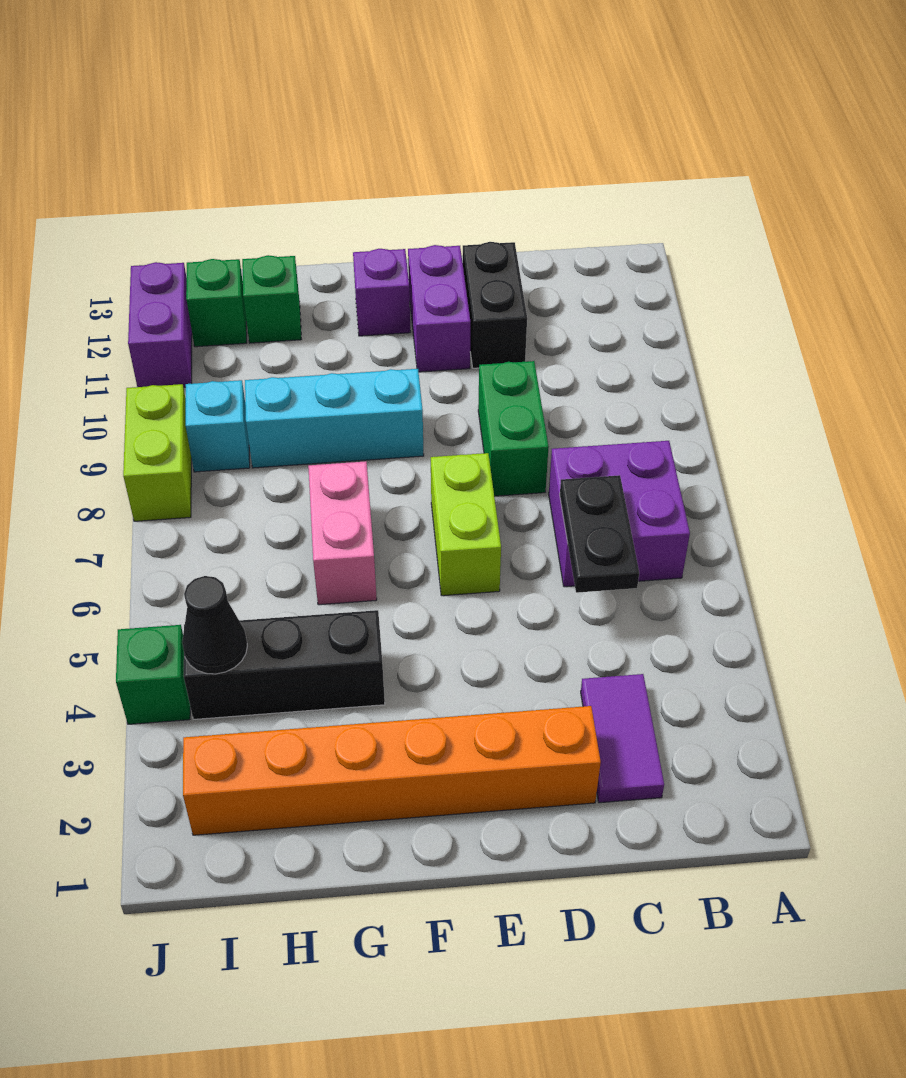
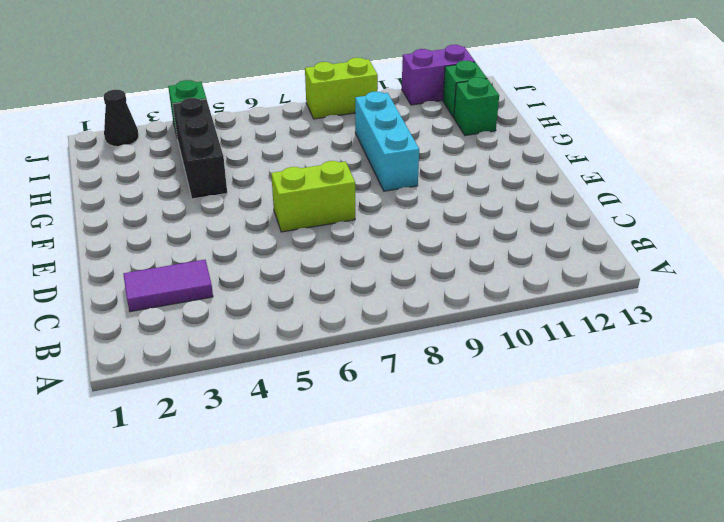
black cone J2 level 1 -> black cone I4 level 2
none -> purple brick B6:C7 level 1
none -> orange brick D2:I2 level 1
none -> green brick D8:D9 level 1

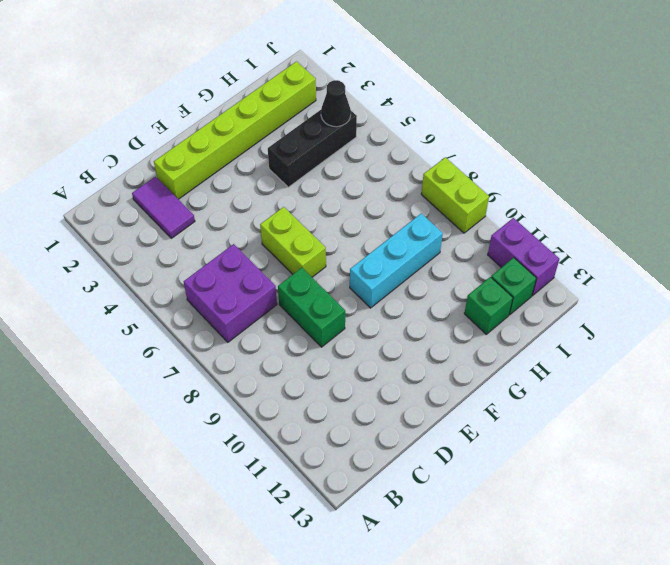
lime brick D2:I2 level 1 -> orange brick D2:I2 level 1
none -> black brick D11:D12 level 1
none -> purple brick E11:E12 level 1
none -> purple brick F12 level 1

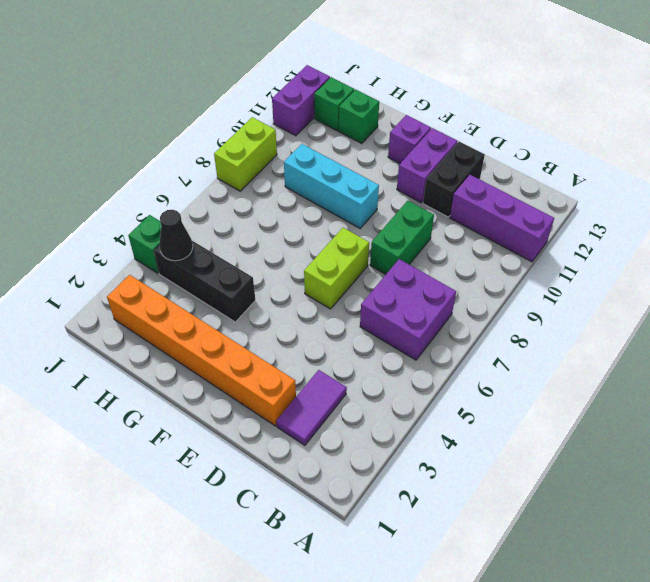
purple brick A11:C11 level 1 -> none
none -> pink brick G6:G7 level 1
none -> cyan brick I9 level 1
none -> black plate C5:C6 level 2

